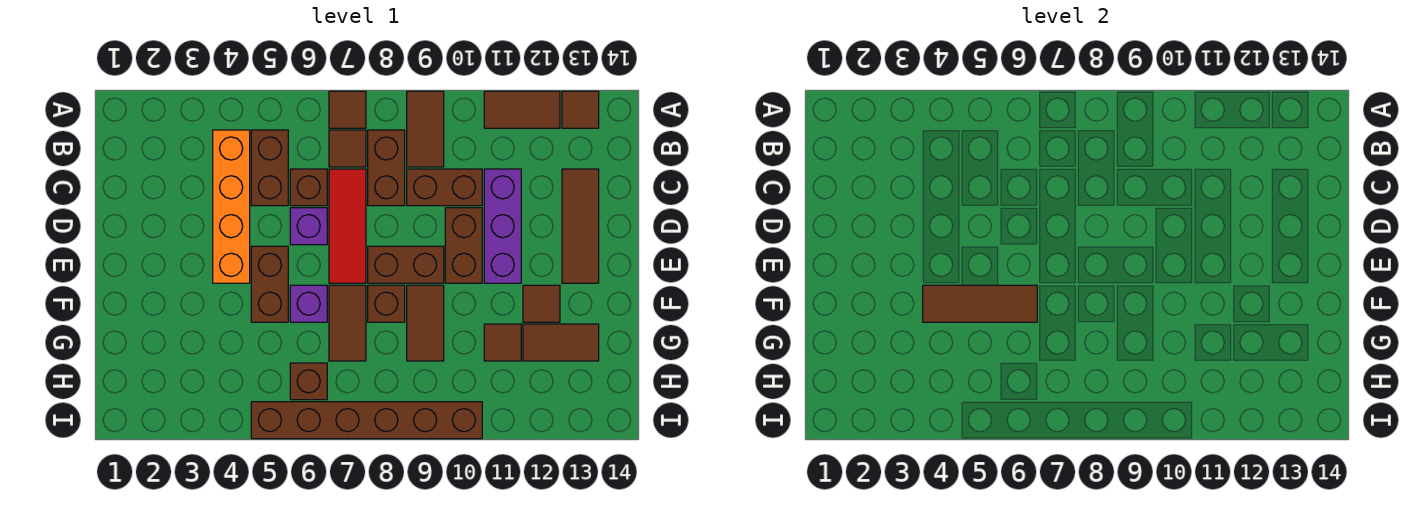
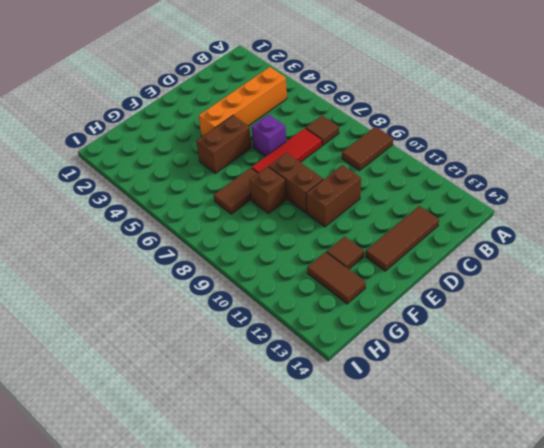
none -> brown tile A7 level 1
none -> brown tile A11:A12 level 1
none -> brown tile A13 level 1

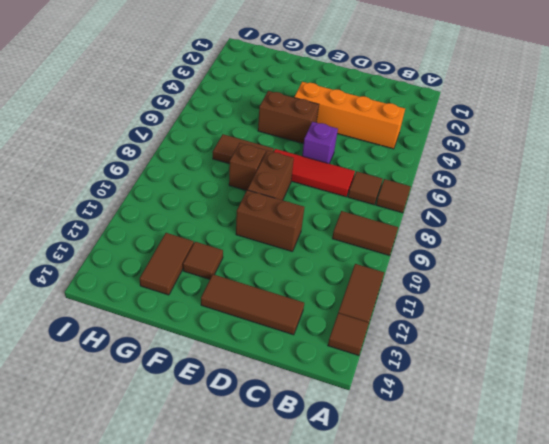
none -> brown brick B5:C5 level 1
none -> brown brick B8:C8 level 1
none -> brown brick C6 level 1

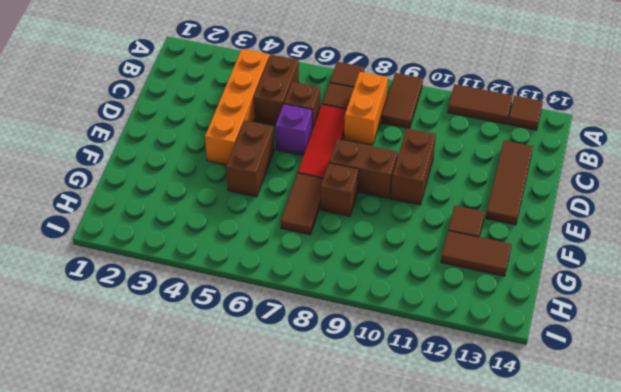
orange brick B8:C8 level 1 -> brown brick B8:C8 level 1
none -> brown brick C9:C10 level 1
none -> purple brick C11:E11 level 1
none -> purple brick F6 level 1

